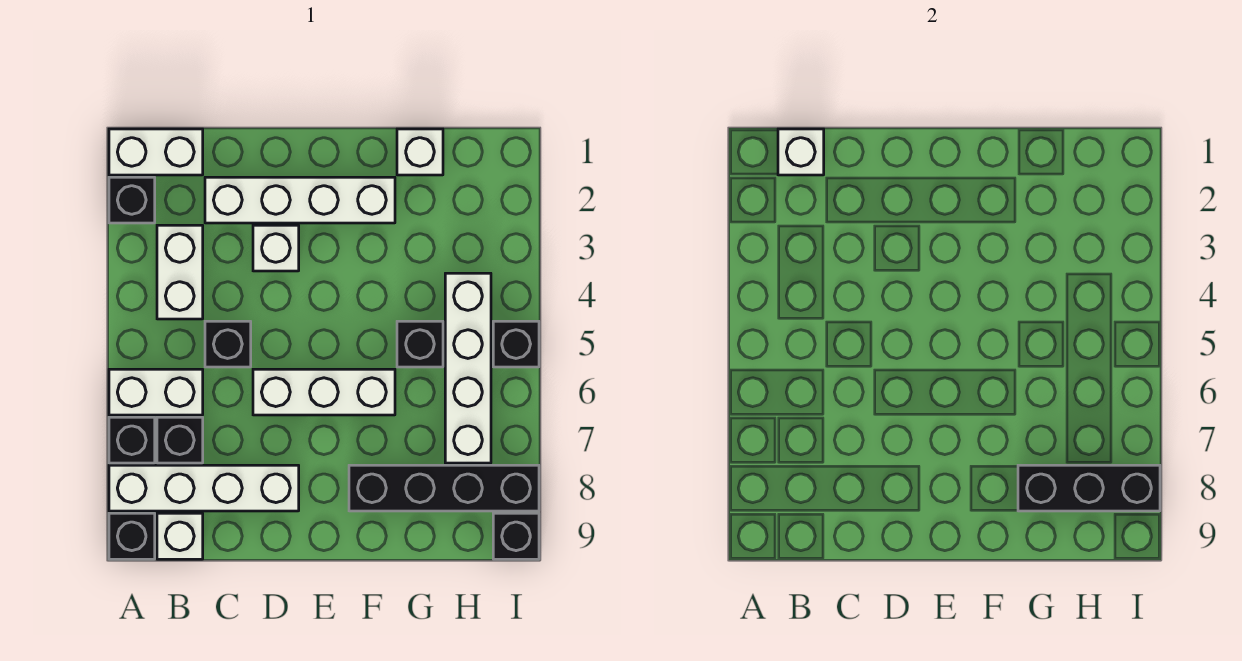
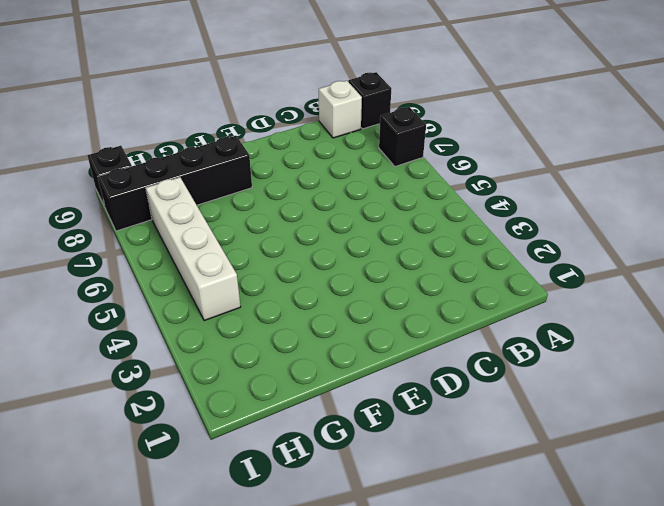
none -> white brick A1:B1 level 1
none -> black brick A2 level 1
none -> white brick A6:B6 level 1

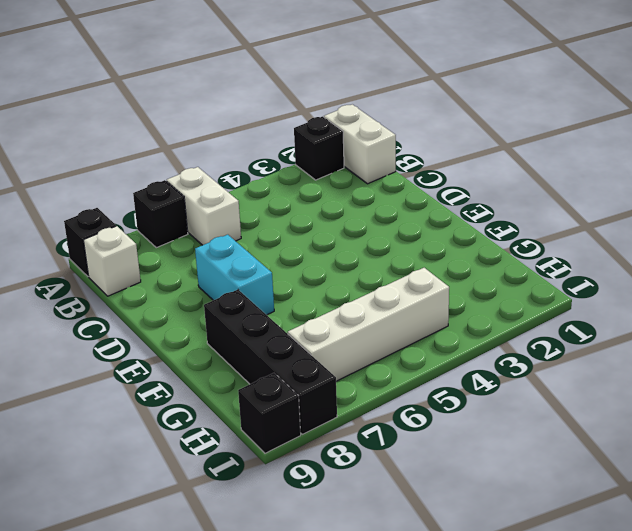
cyan brick D7:E7 level 1 -> none
none -> white brick A8:D8 level 1
none -> white brick B3:B4 level 1
none -> black brick B7 level 1

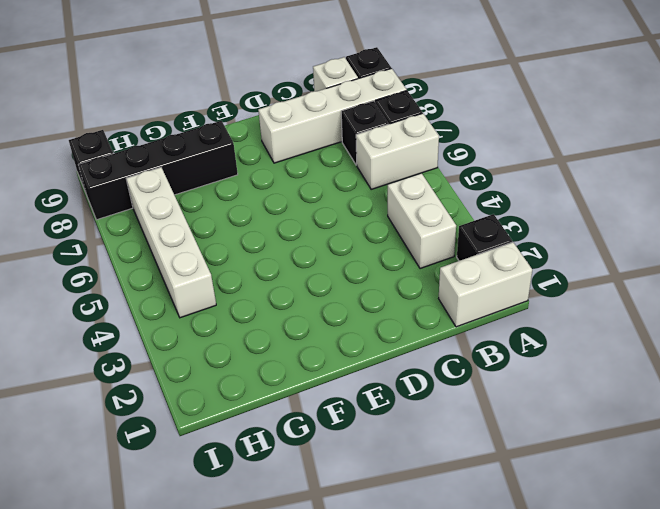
none -> white brick C2:F2 level 1
none -> black brick C5 level 1
none -> white brick D3 level 1

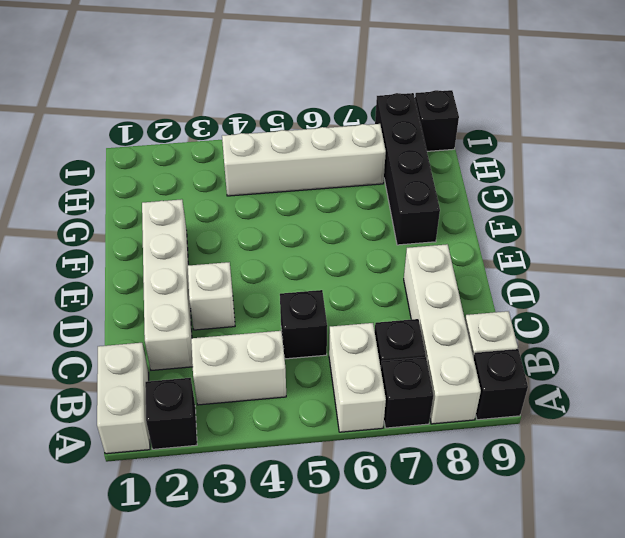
none -> white brick D6:F6 level 1
none -> white brick G1 level 1
none -> black brick G5 level 1

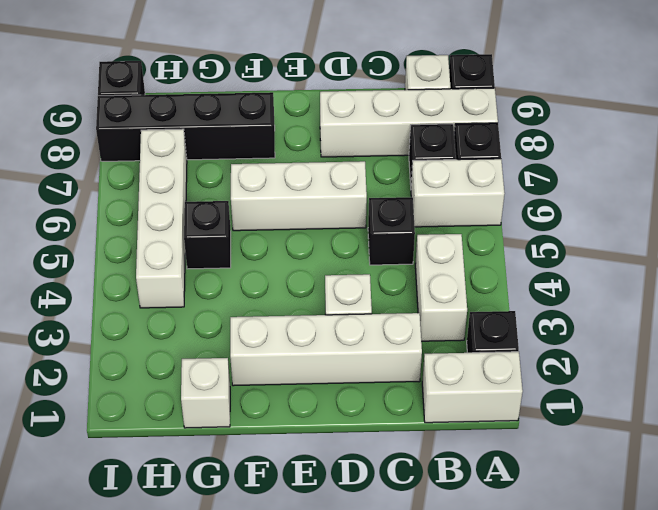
none -> black brick I5 level 1
none -> white brick B1 level 2
none -> black brick G8:I8 level 2

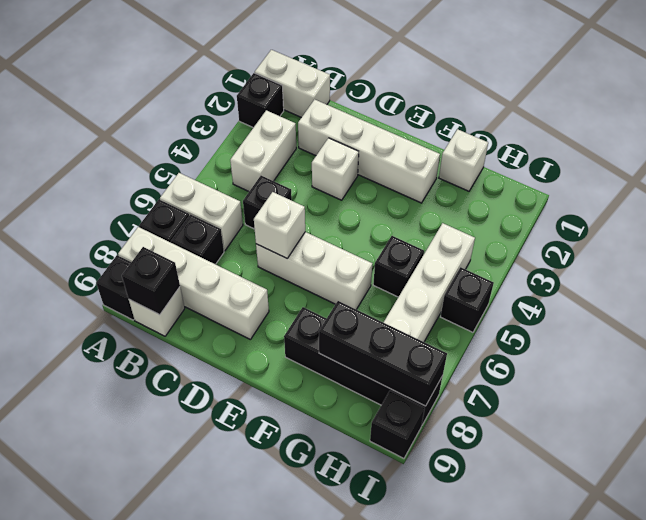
black brick B9 level 2 -> none
white brick D6 level 2 -> white brick B1 level 2

